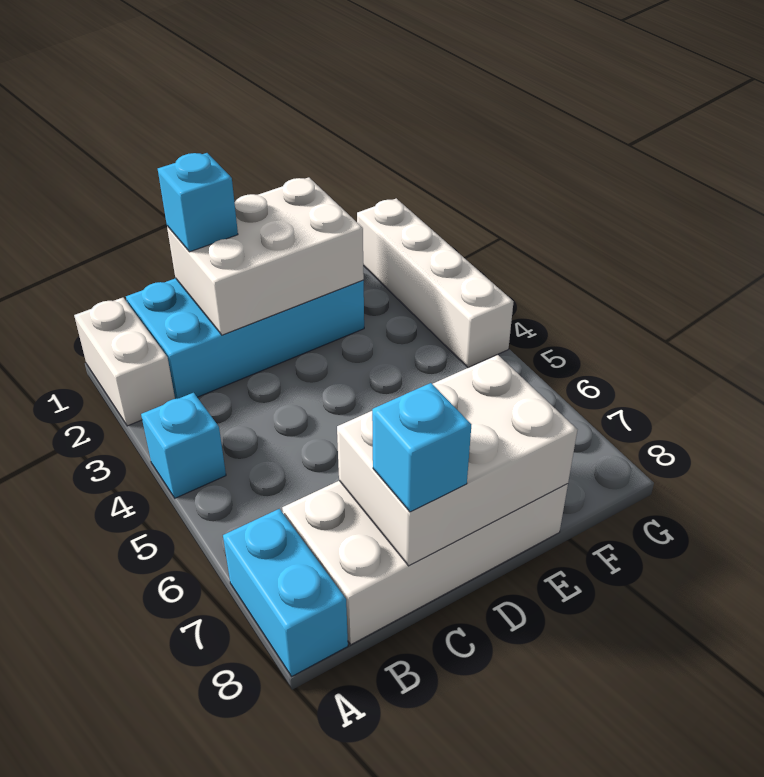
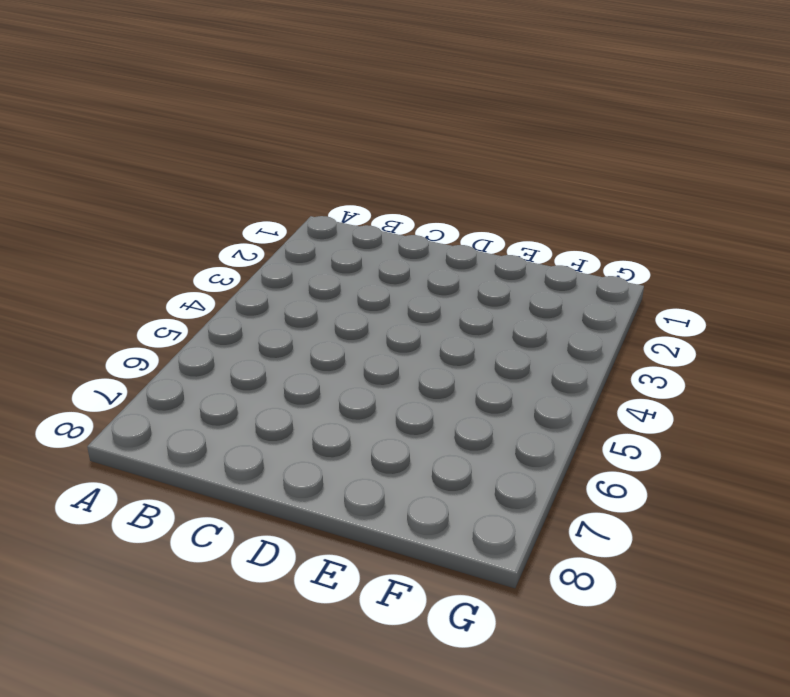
none -> white brick A1:A2 level 1
none -> cyan brick A4 level 1

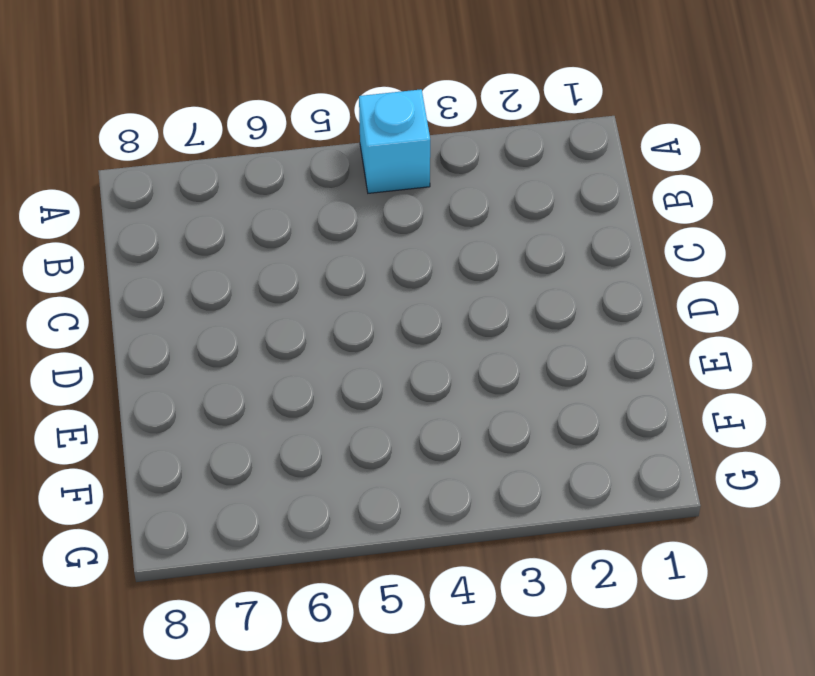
none -> white brick A1:A2 level 1
none -> cyan brick A7:A8 level 1

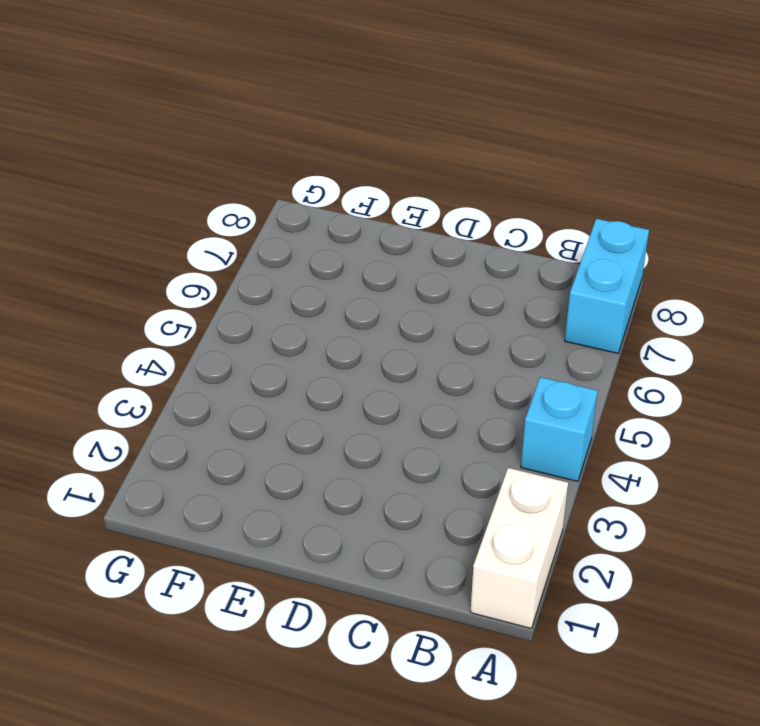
none -> cyan brick B1:E2 level 1
none -> white brick B7:E8 level 1

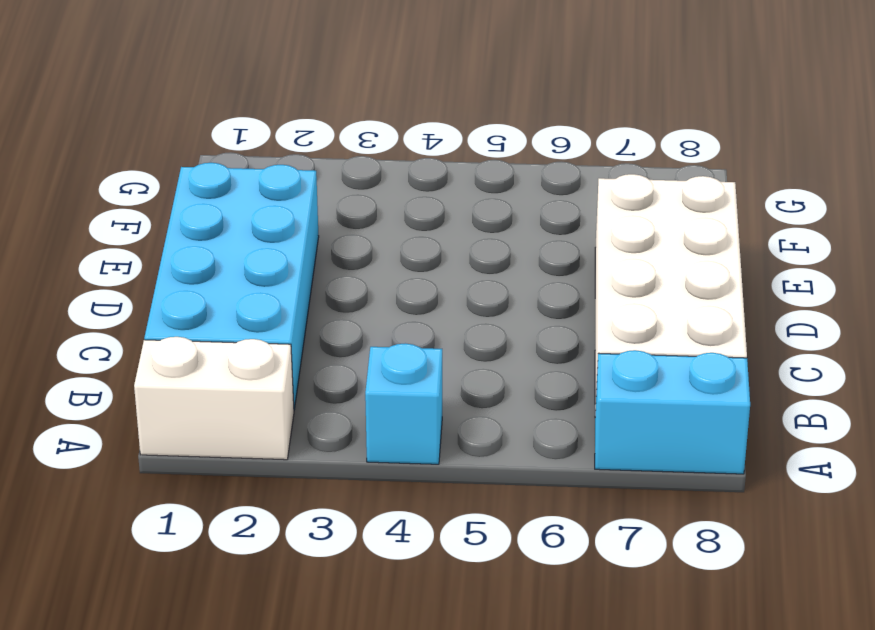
none -> white brick G1:G4 level 1
none -> white brick C1:E2 level 2

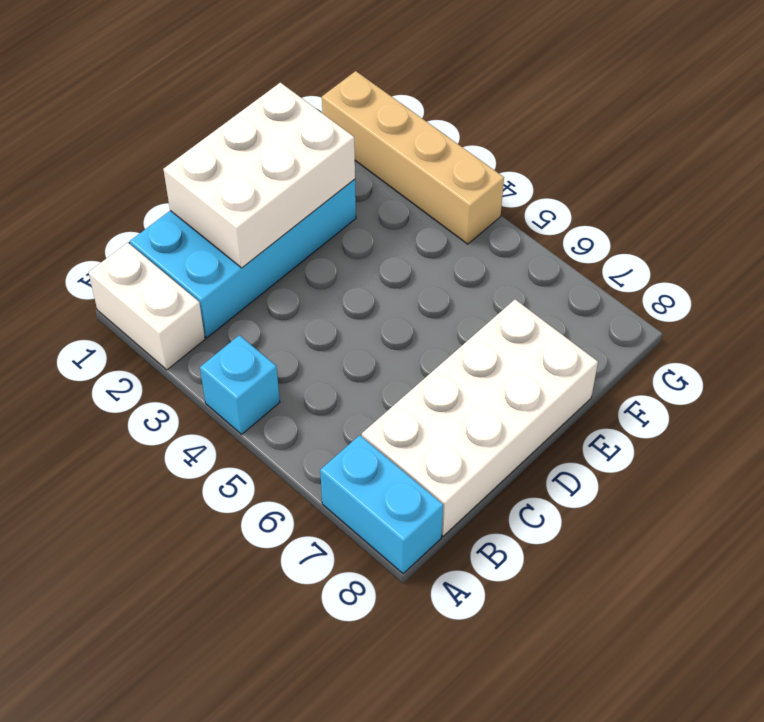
tan brick G1:G4 level 1 -> white brick G1:G4 level 1
none -> white brick C7:E8 level 2
none -> cyan brick C1 level 3

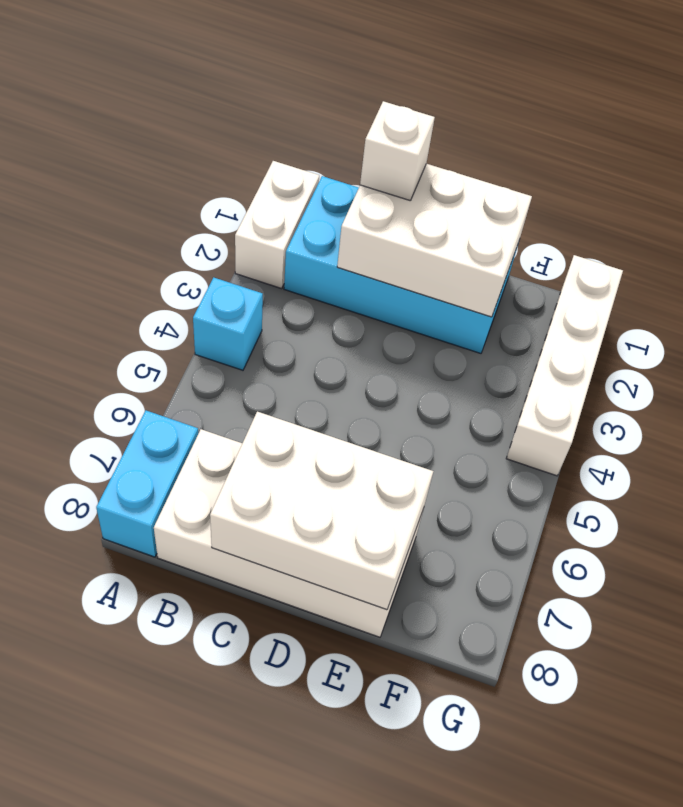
white brick C1 level 3 -> cyan brick C1 level 3
none -> cyan brick C8 level 3

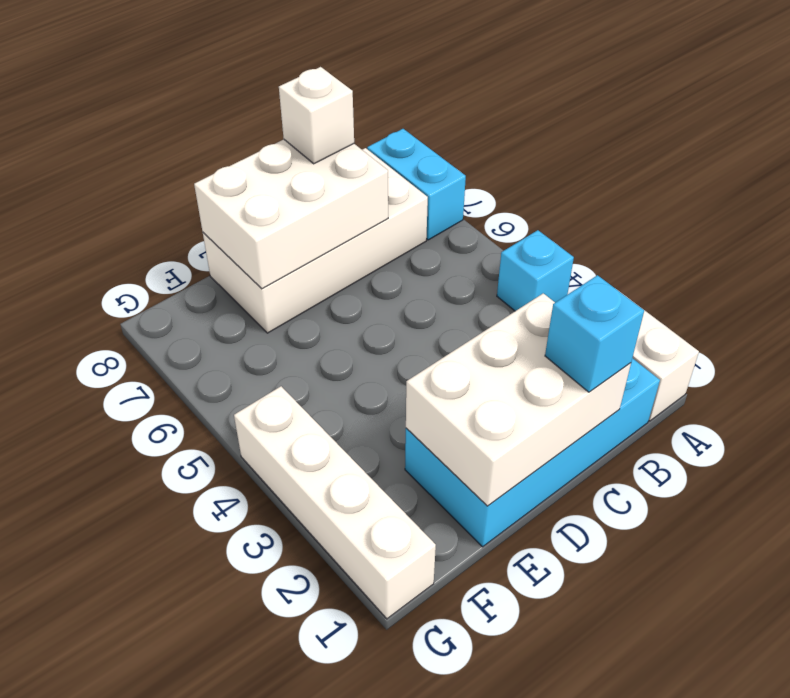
white brick C8 level 3 -> cyan brick C8 level 3

